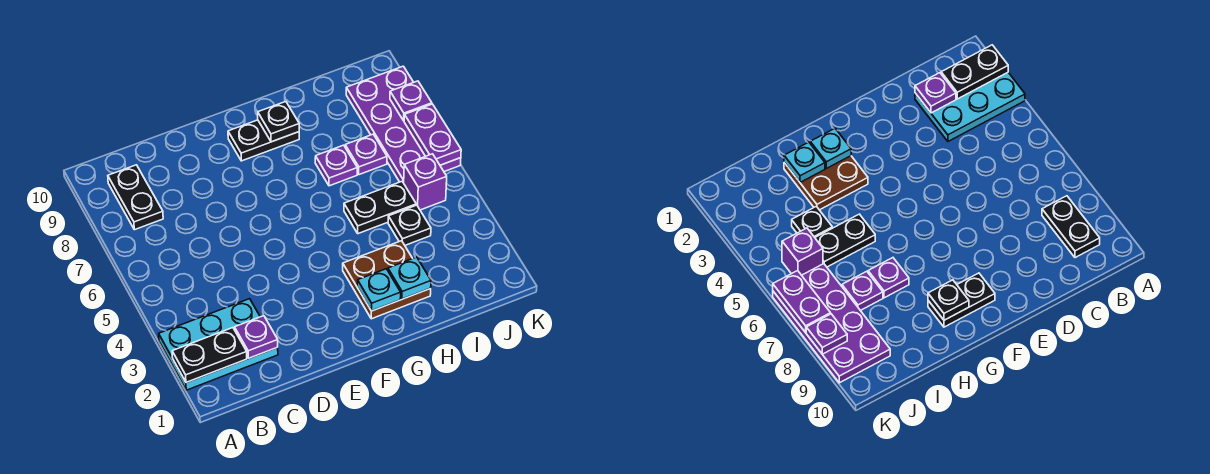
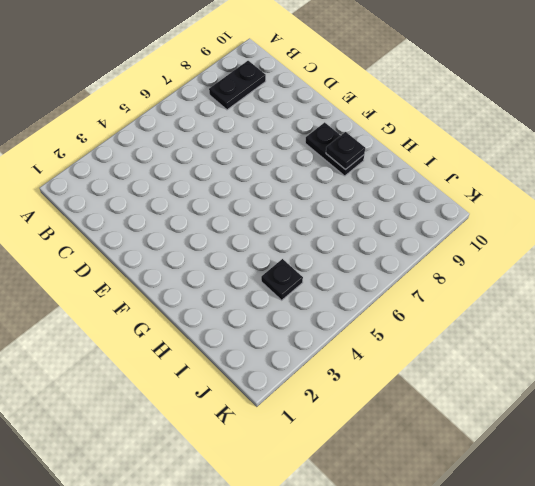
none -> cyan plate A2:C3 level 1
none -> brown plate G2:H3 level 1
none -> black plate H5:I5 level 1

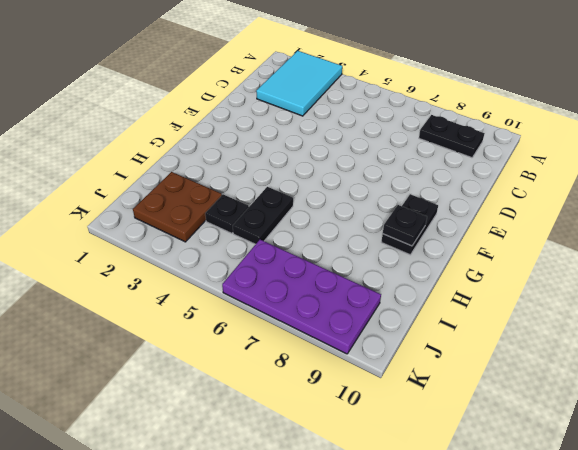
cyan tile A2:C3 level 1 -> cyan plate A2:C3 level 1
brown plate I2:J3 level 1 -> brown plate G2:H3 level 1
none -> purple plate H7 level 1
none -> purple plate I7 level 1
none -> purple brick J5 level 1

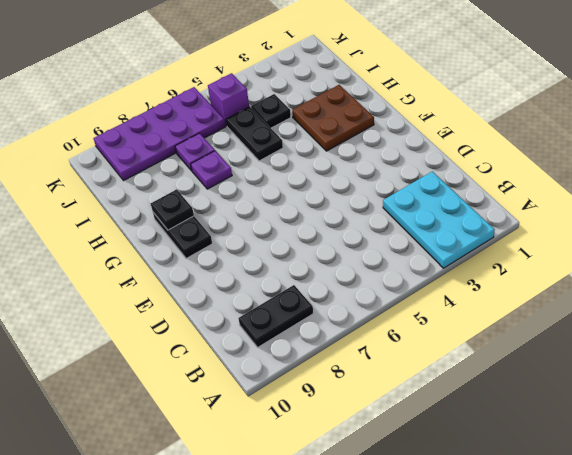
none -> black plate A2:B2 level 2
none -> purple plate C2 level 2
none -> cyan plate G2 level 2

